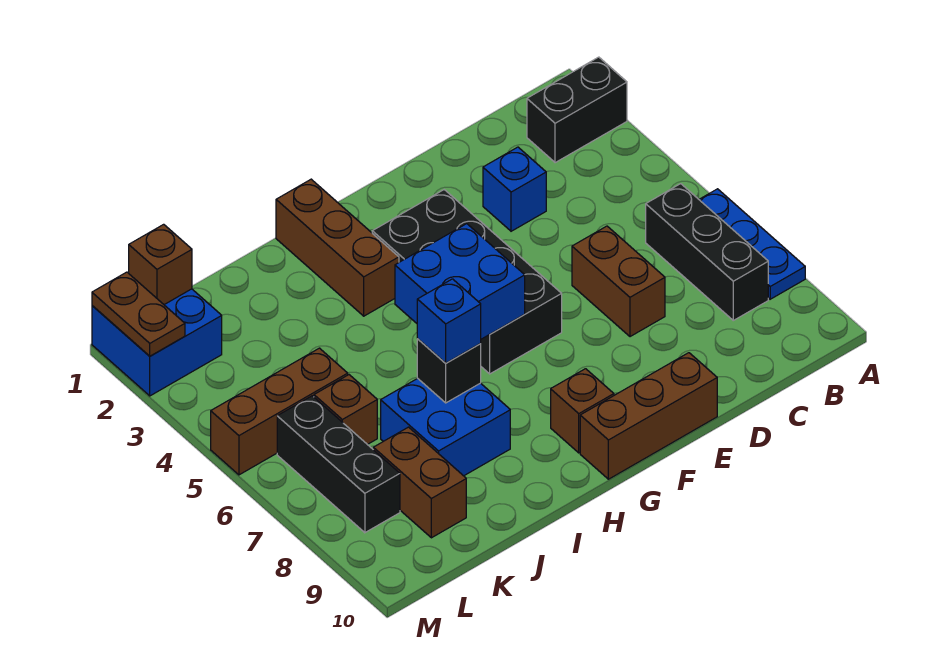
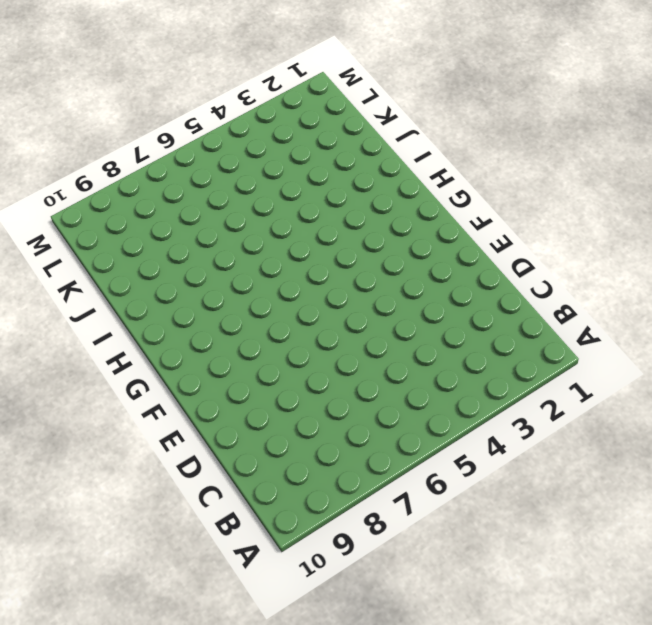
none -> black brick A2:B2 level 1
none -> blue plate A6:A8 level 1
none -> black brick B6:B8 level 1

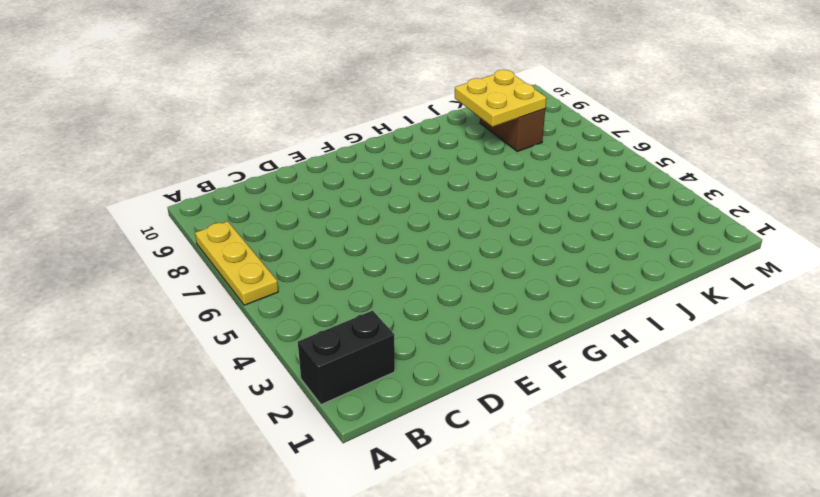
yellow plate A6:A8 level 1 -> blue plate A6:A8 level 1
yellow plate J8:K9 level 2 -> none
none -> black brick B6:B8 level 1
none -> blue brick D3 level 1
none -> brown brick D6:D7 level 1

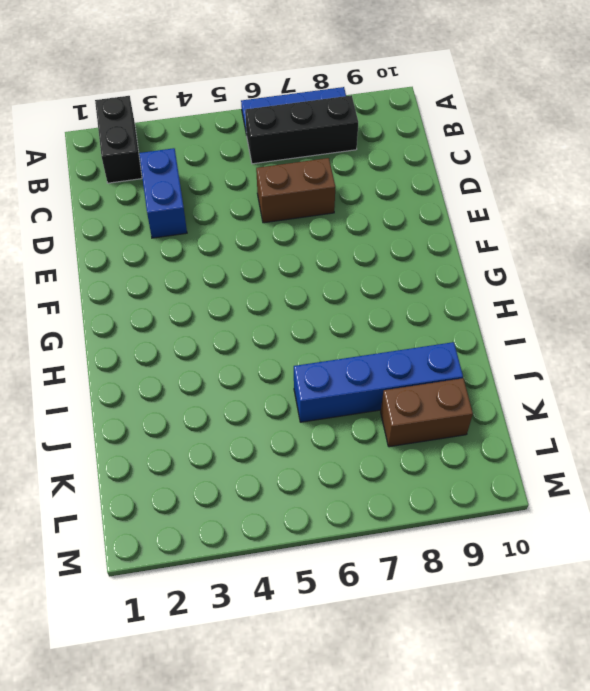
blue brick C3:D3 level 1 -> blue brick D3 level 1
blue brick J6:J9 level 1 -> blue brick I7:J8 level 1
none -> brown brick E10:G10 level 1
none -> black brick F3:G6 level 1
none -> brown brick G9 level 1

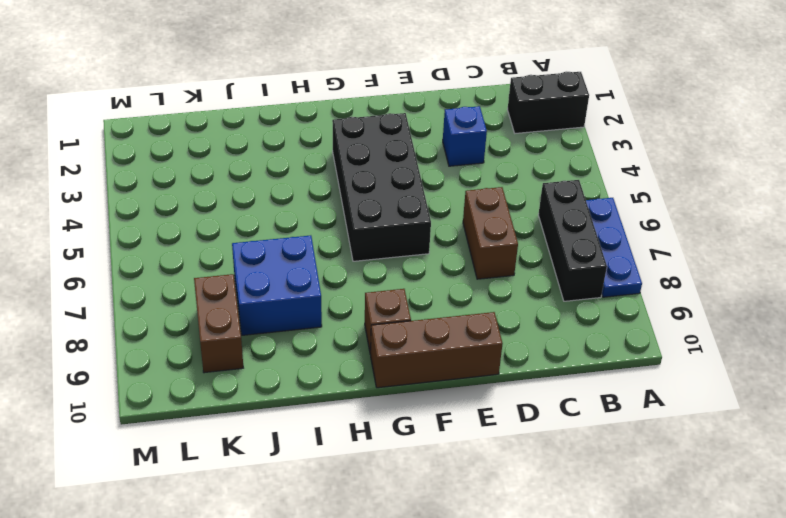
none -> brown brick H1:H3 level 1
none -> brown brick K5:M5 level 1
none -> brown brick K6 level 1

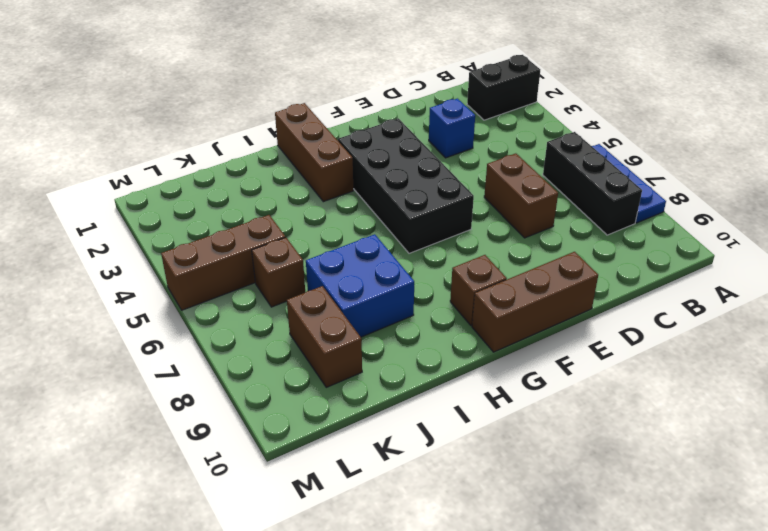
none -> blue brick L1:M2 level 1
none -> black brick L6:L8 level 1
none -> blue brick G5:H6 level 2

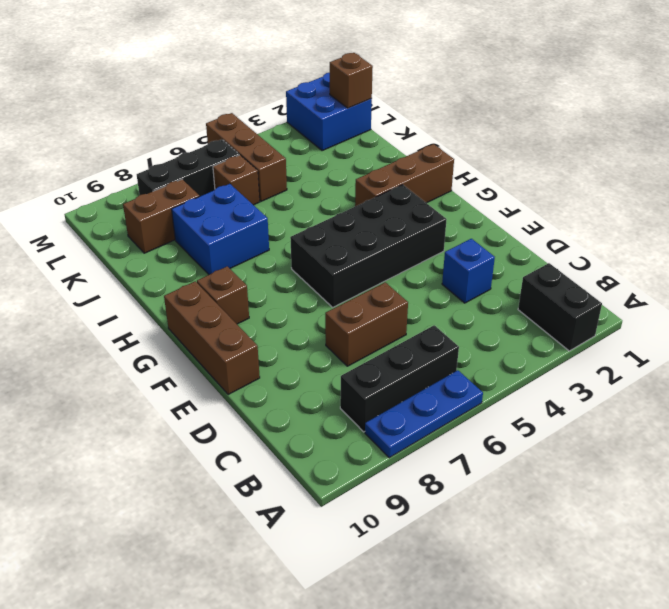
none -> blue brick G5:H6 level 2
none -> black brick I7 level 2
none -> brown plate M1:M2 level 2

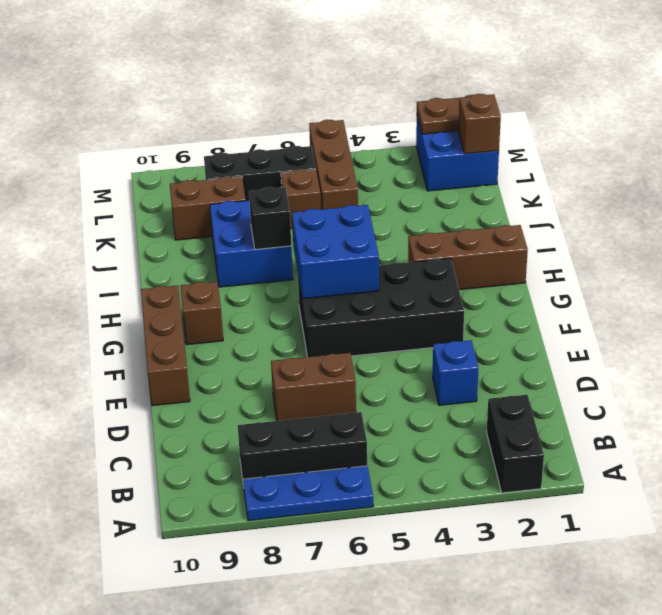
none -> blue brick I7 level 3

